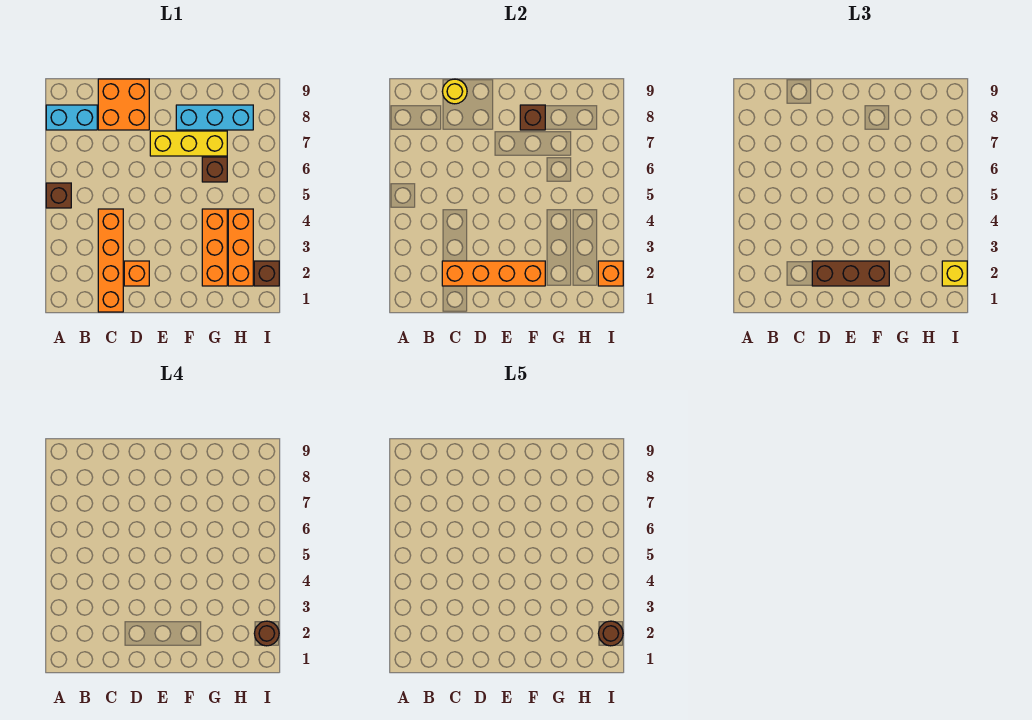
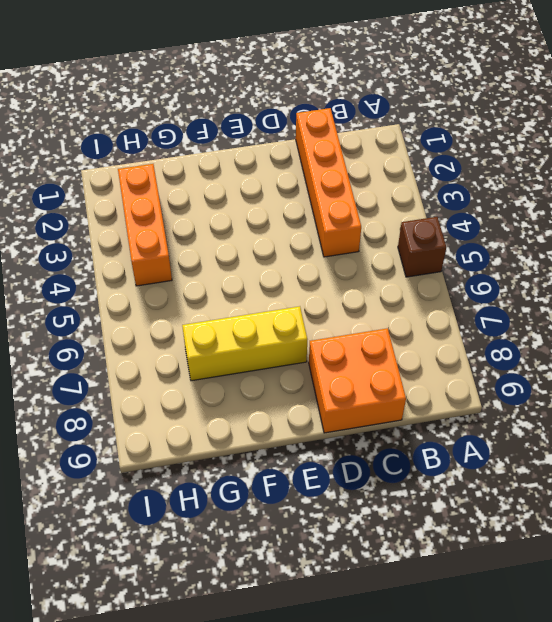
none -> cyan brick A8:B8 level 1
none -> orange brick D2 level 1
none -> cyan brick F8:H8 level 1

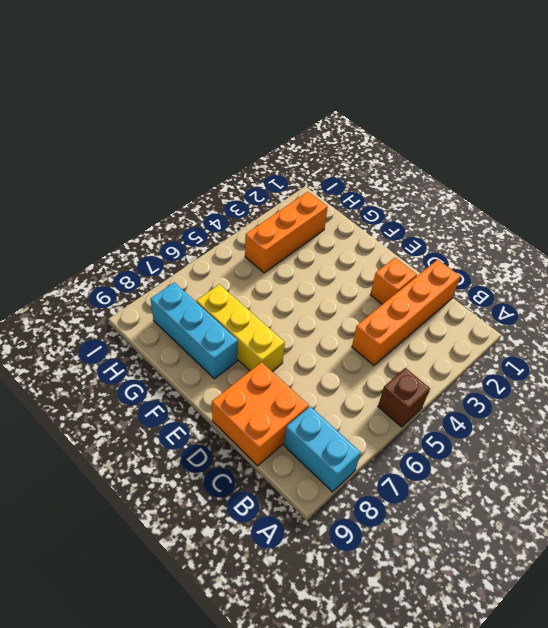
none -> orange brick G2:G4 level 1
none -> brown brick G6 level 1
none -> brown brick I2 level 1

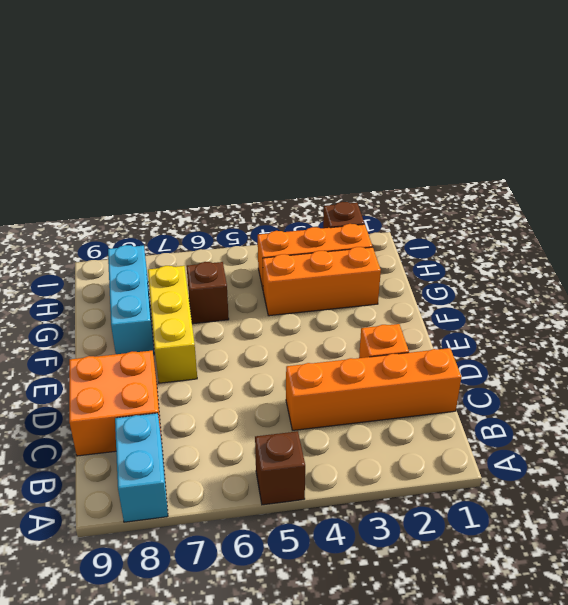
none -> orange brick C2:F2 level 2
none -> yellow round brick C9 level 2
none -> brown brick F8 level 2

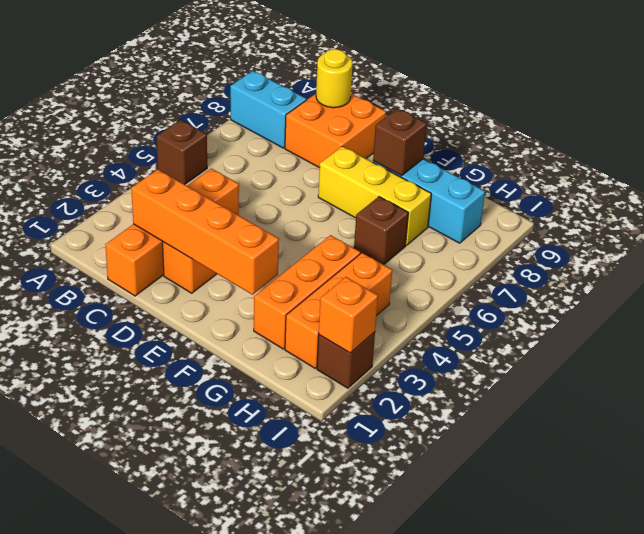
none -> brown brick D2:F2 level 3
none -> yellow brick I2 level 3
none -> brown round brick I2 level 4

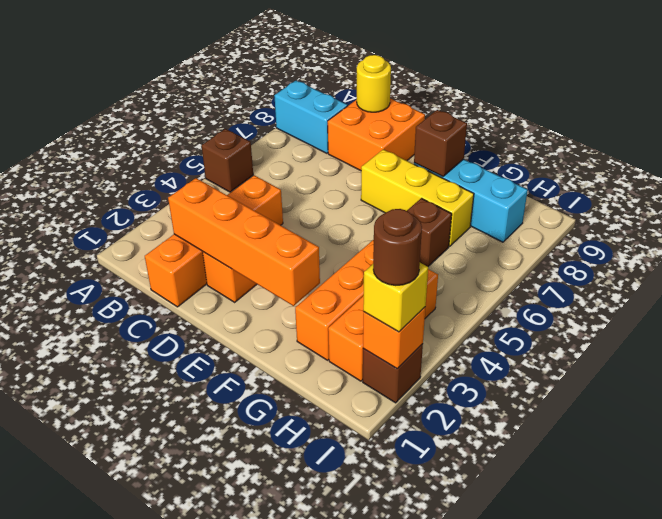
none -> brown brick D2:F2 level 3
none -> brown round brick I2 level 5

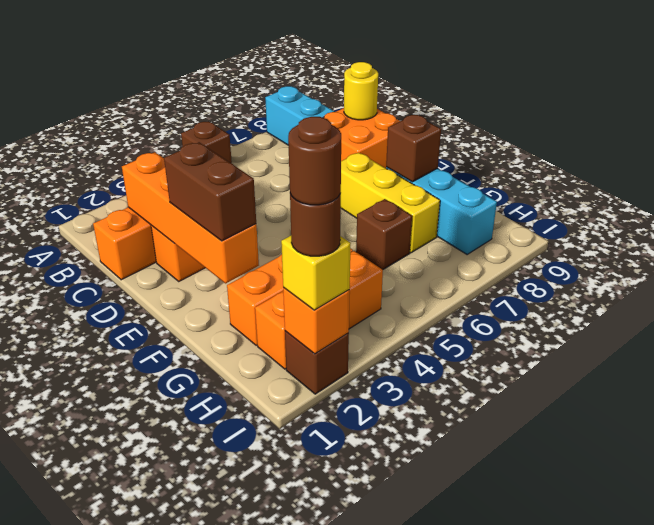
brown brick E2:F2 level 3 -> brown brick D2:F2 level 3

